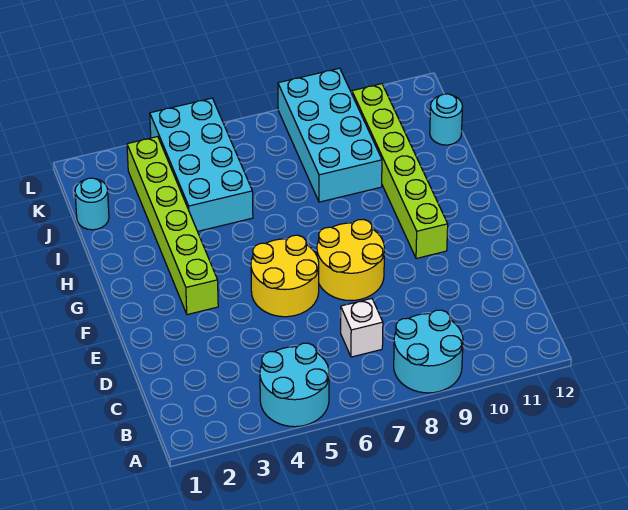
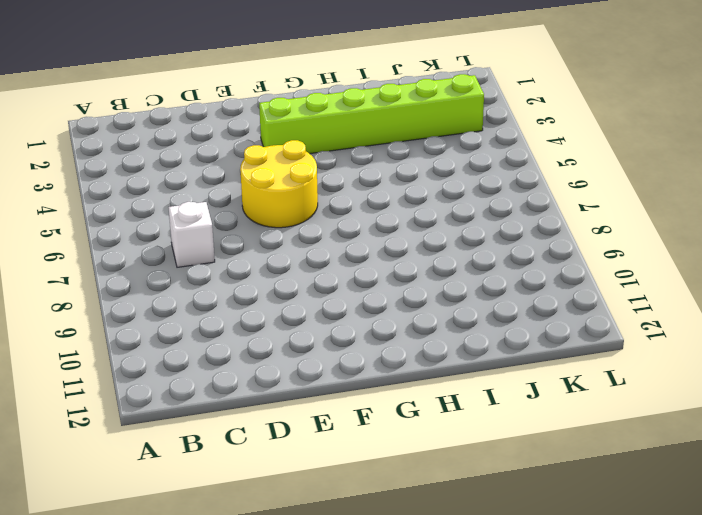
none -> cyan round brick A4:B5 level 1
none -> cyan round brick A8:B9 level 1

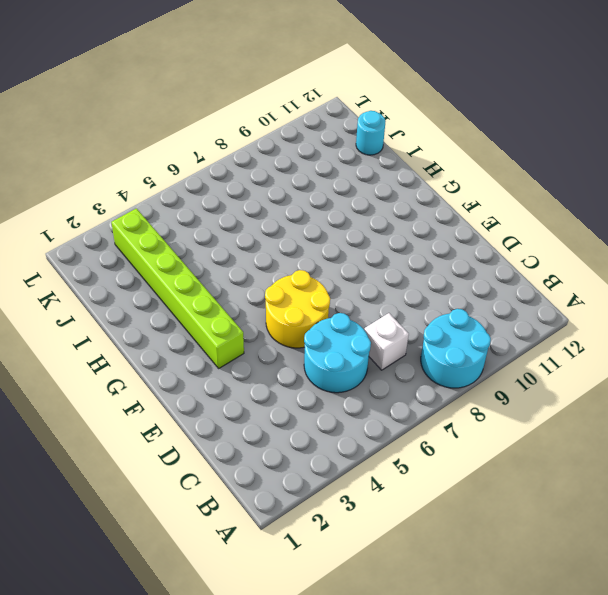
cyan round brick C5:D6 level 1 -> cyan round brick A4:B5 level 1
none -> yellow round brick E7:F8 level 1
none -> lime brick F10:K10 level 1

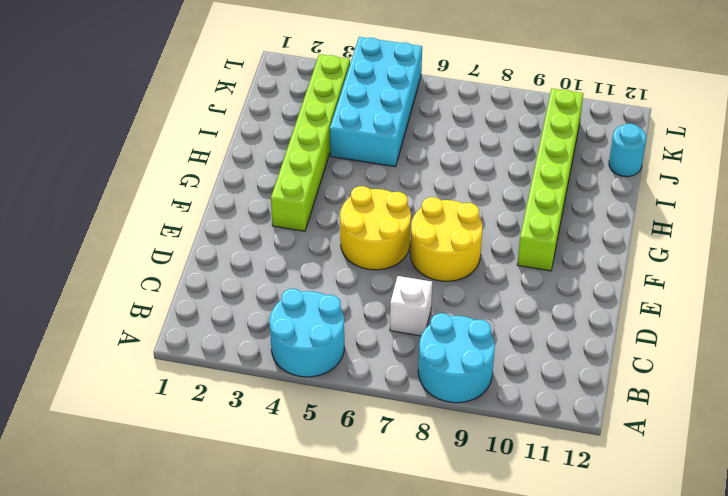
none -> cyan brick I8:L9 level 1
none -> cyan round brick J1 level 1

